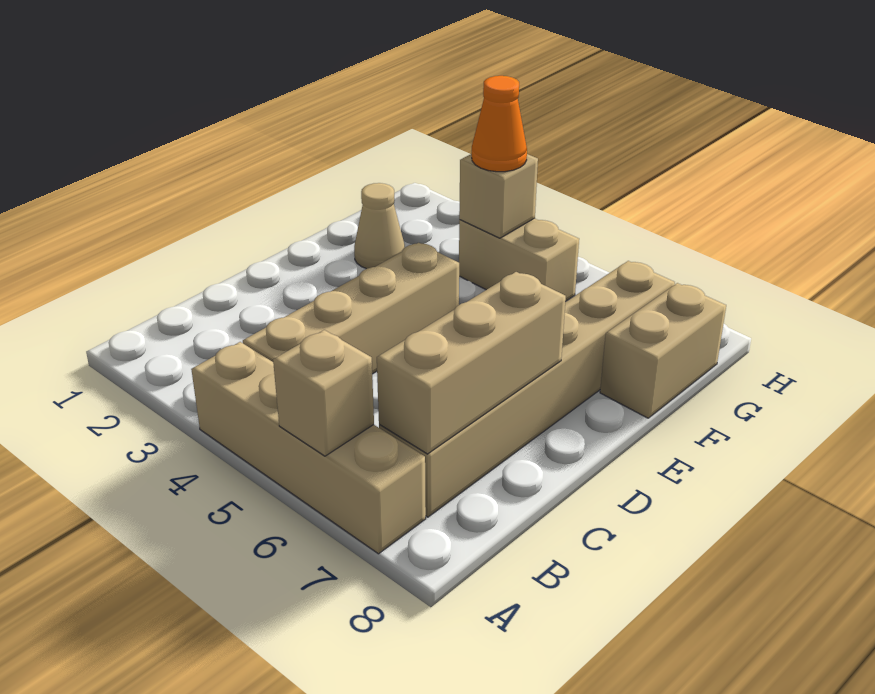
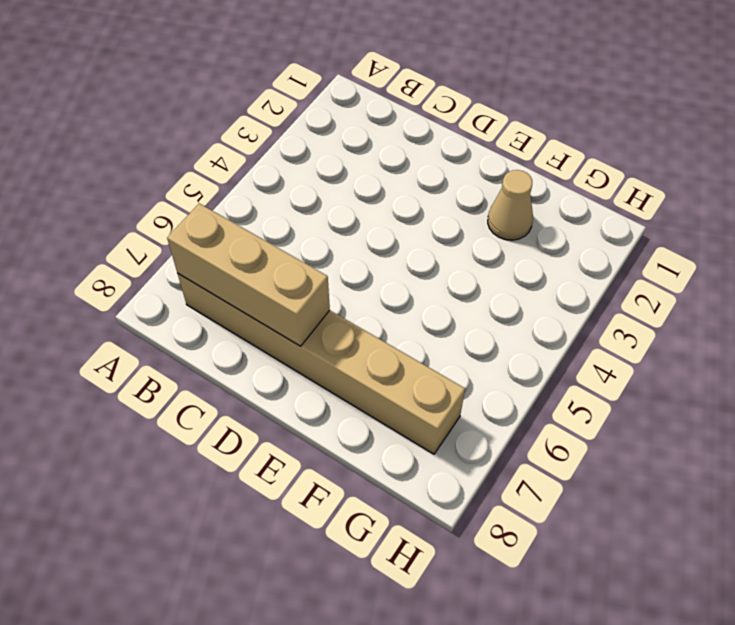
none -> tan brick A4:A7 level 1
none -> tan brick B4:E4 level 1

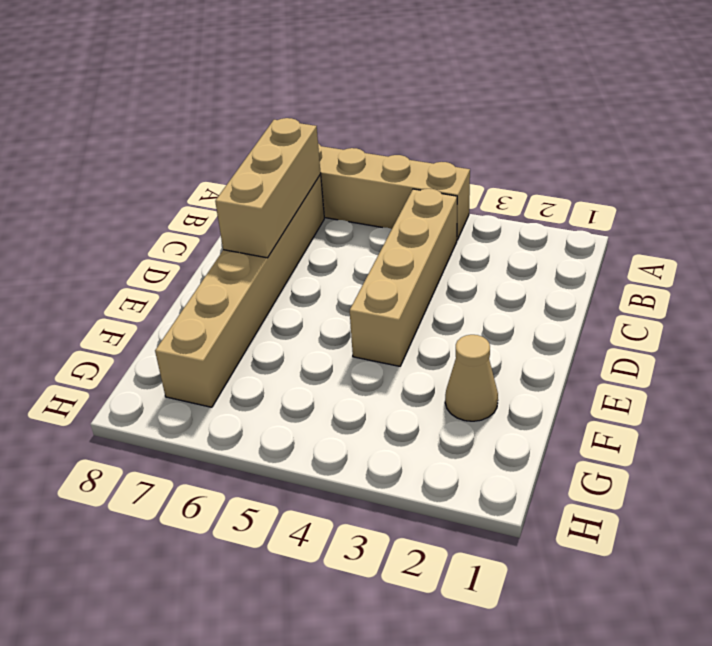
none -> tan brick F8:G8 level 1
none -> tan brick G4:G5 level 1

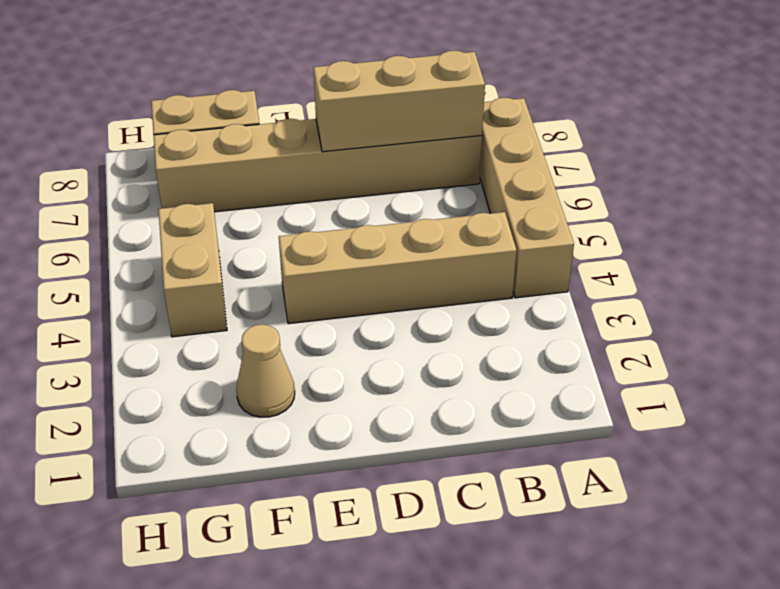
none -> tan brick A6 level 2
none -> tan brick G4 level 2

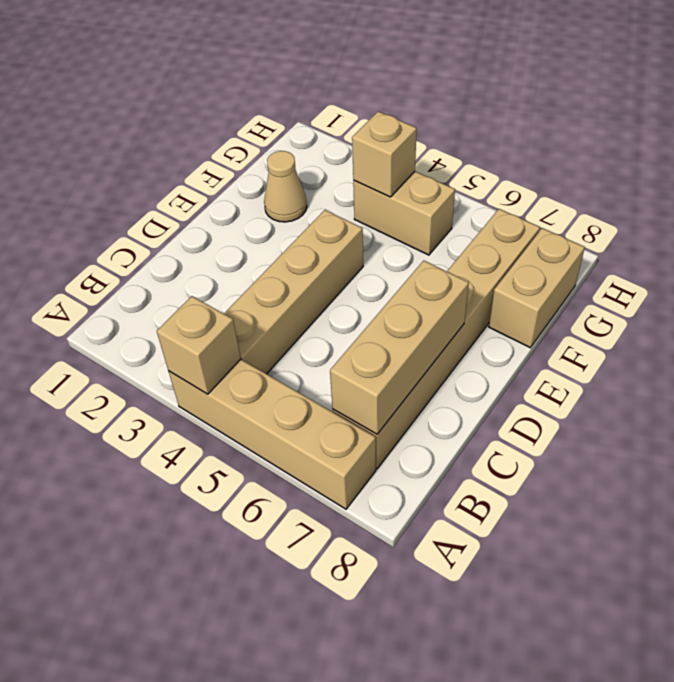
tan brick A4 level 2 -> tan brick A6 level 2
none -> orange cone G4 level 3

